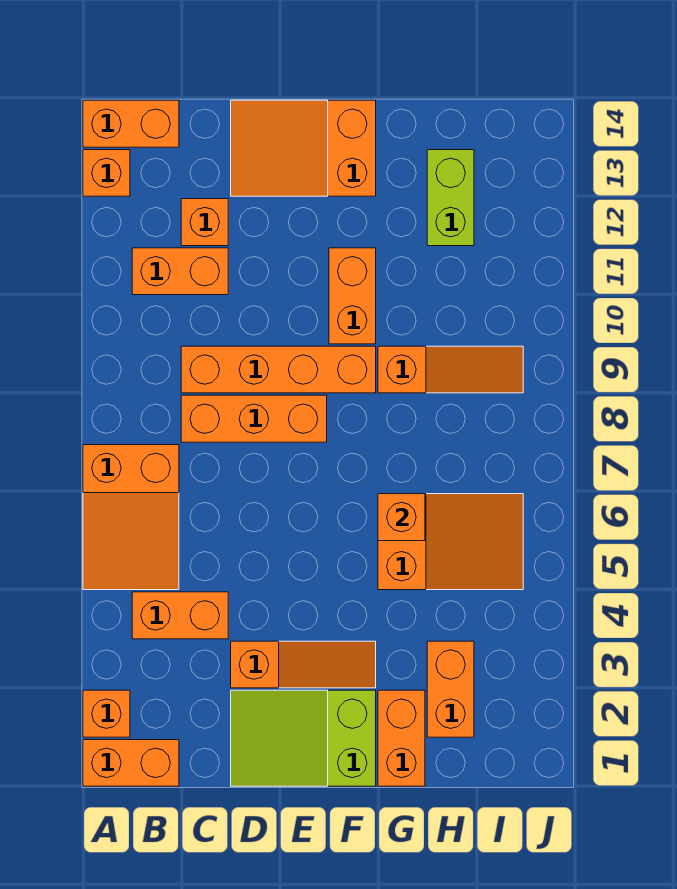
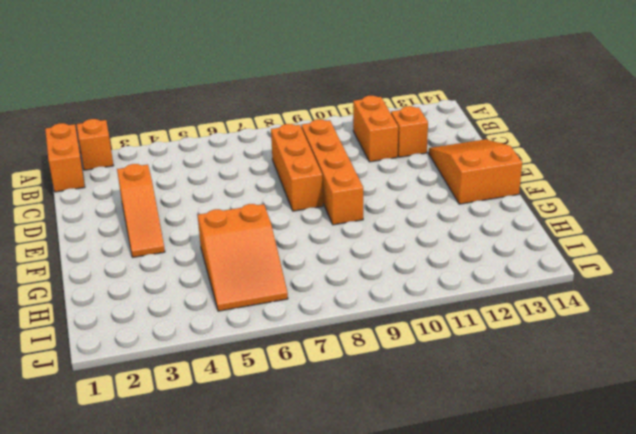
none -> orange slope A5:B7 level 1 top 7
none -> orange brick A13 level 1
none -> orange brick A14:B14 level 1

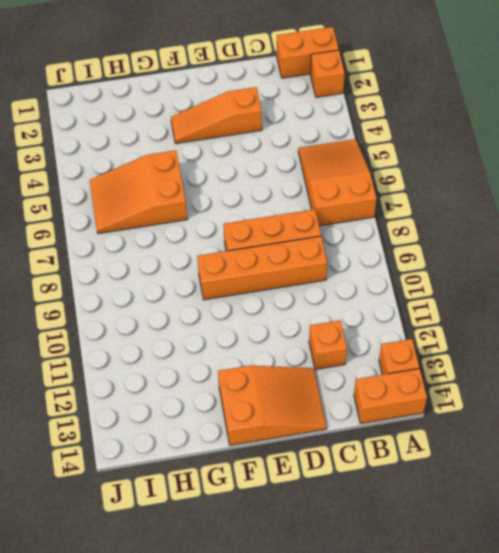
none -> orange brick B4:C4 level 1
none -> orange brick B11:C11 level 1
none -> lime slope D1:F2 level 1 top F

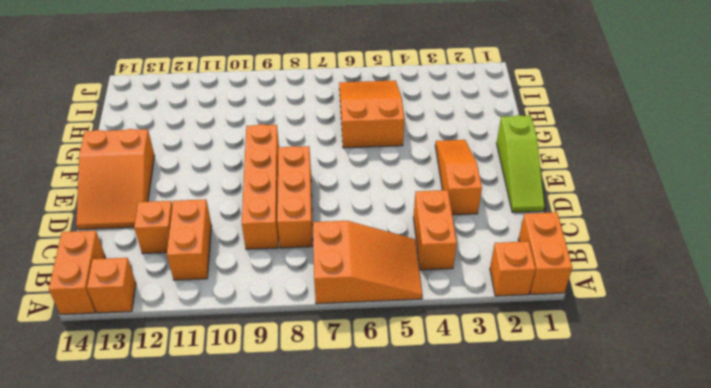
lime slope D1:F1 level 1 top F -> lime slope D1:F2 level 1 top F
none -> orange brick F10:F11 level 1
none -> orange brick G1:G2 level 1
none -> orange slope G9:I9 level 1 top G

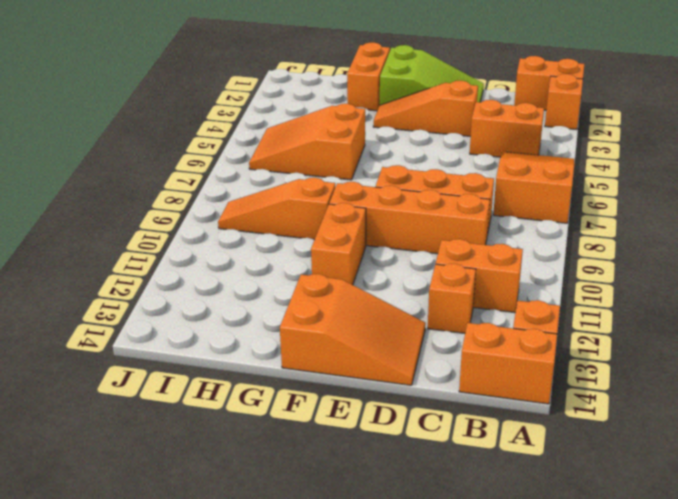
none -> orange brick H2:H3 level 1
none -> lime brick H12:H13 level 1
none -> orange brick G6 level 2

